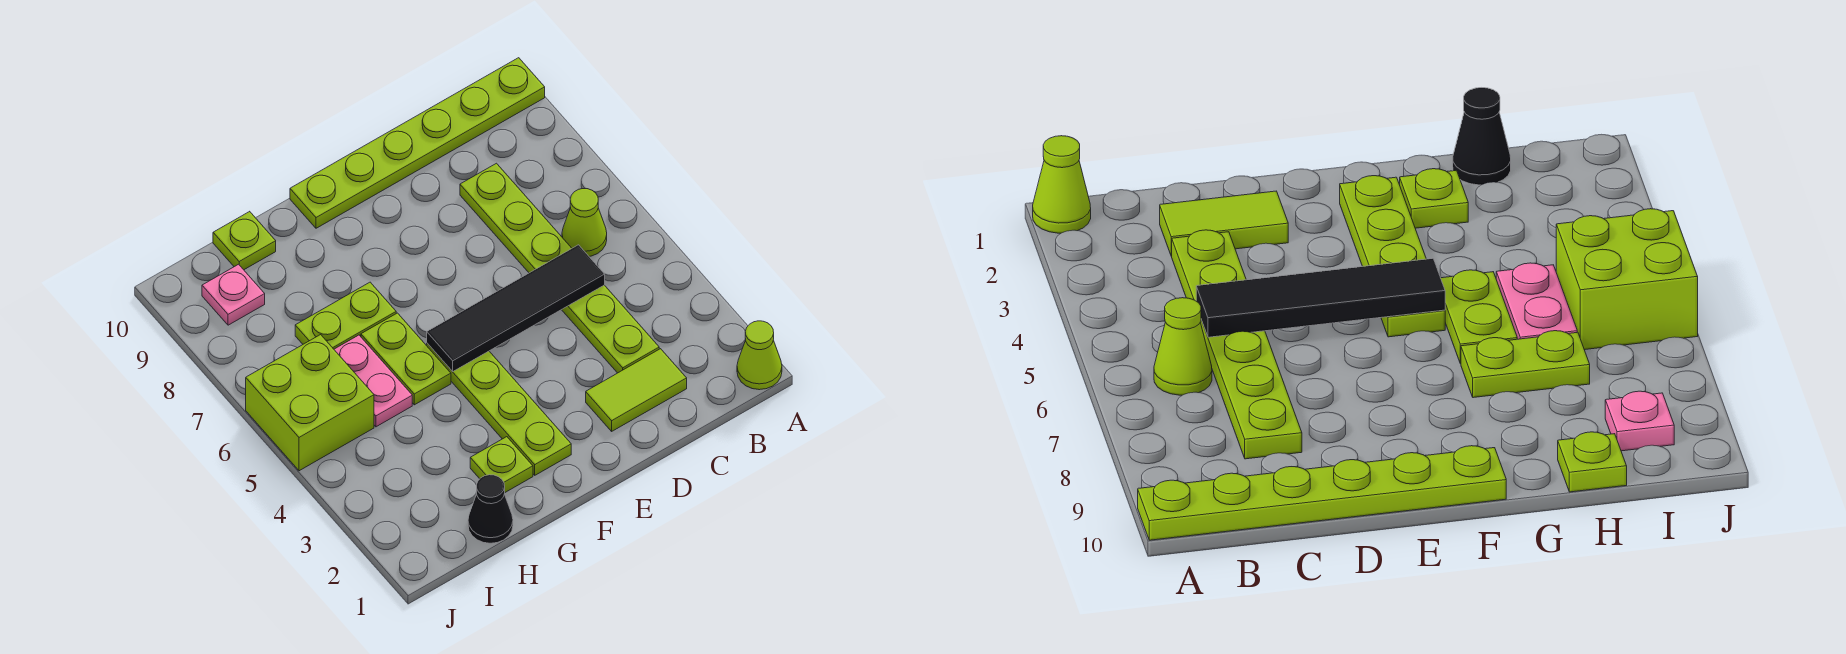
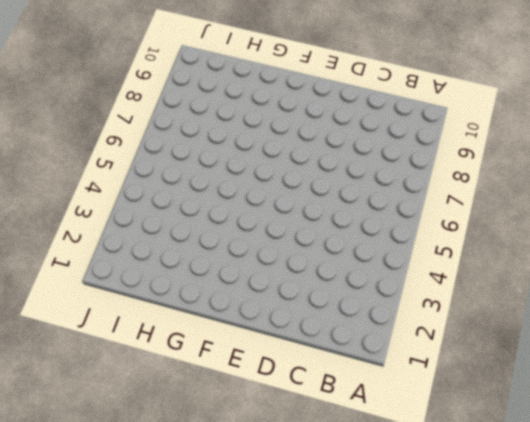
none -> lime cone A1 level 1
none -> lime plate A10:F10 level 1
none -> lime cone B6 level 1

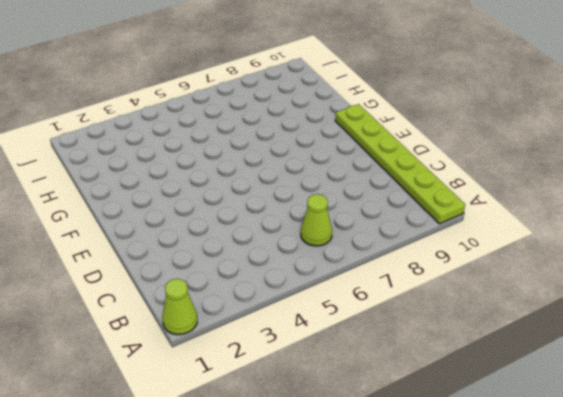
none -> lime tile C2:D2 level 1
none -> lime plate C3:C8 level 1
none -> lime plate F2:F5 level 1

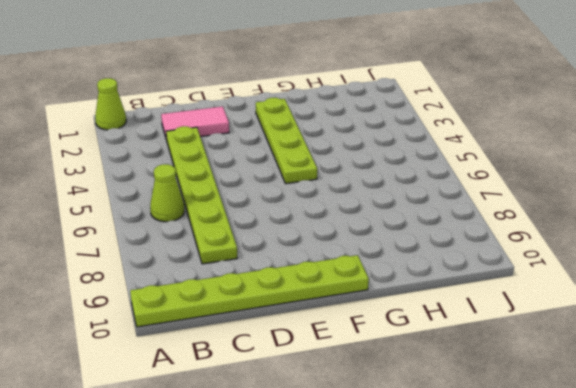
pink tile C2:D2 level 1 -> lime tile C2:D2 level 1
none -> lime plate G2 level 1
none -> lime plate G5:G6 level 1
none -> lime plate G7:H7 level 1

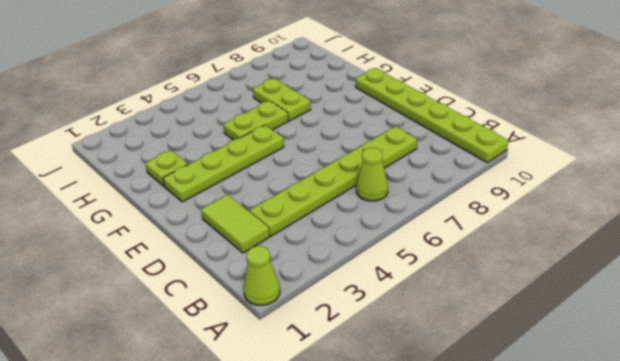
none -> black cone H1 level 1
none -> pink plate H5:H6 level 1
none -> lime plate H10 level 1

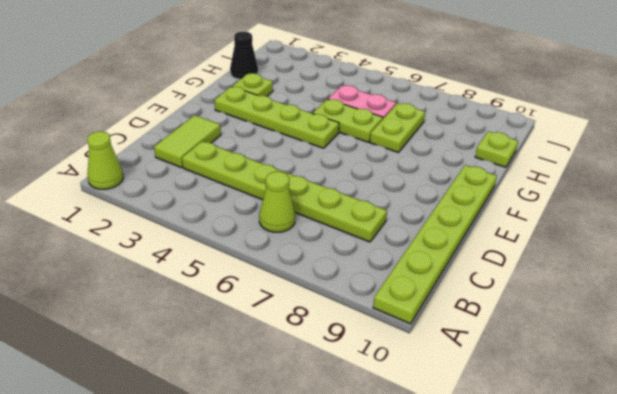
none -> lime brick I5:J6 level 1
none -> pink plate I9 level 1
none -> black tile C5:F5 level 2

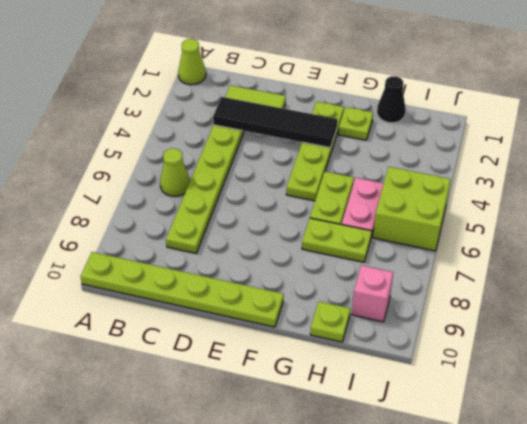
black tile C3:F3 level 2 -> black tile C5:F5 level 2
pink brick I9 level 1 -> pink plate I9 level 1

